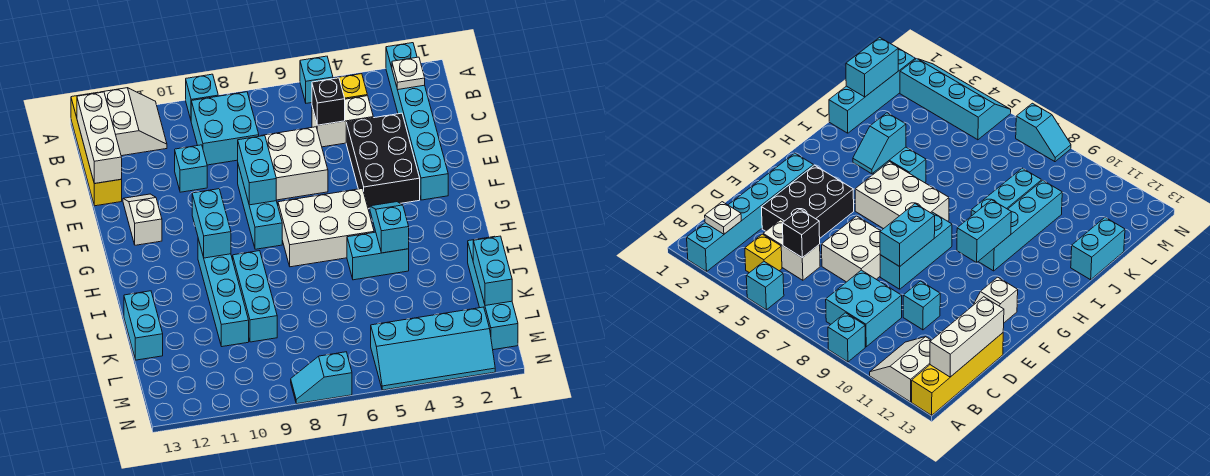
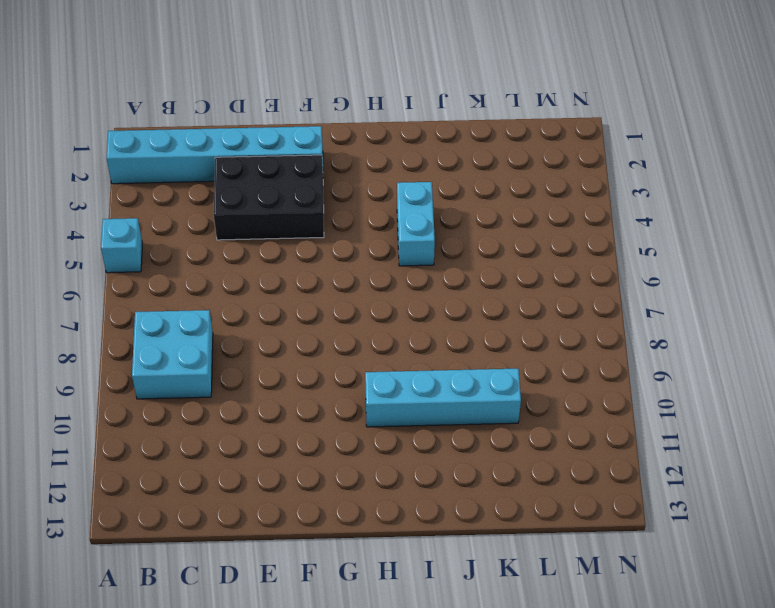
none -> cyan brick A9 level 1
none -> white slope A11:B12 level 1 top 12
none -> yellow brick A13:D13 level 1

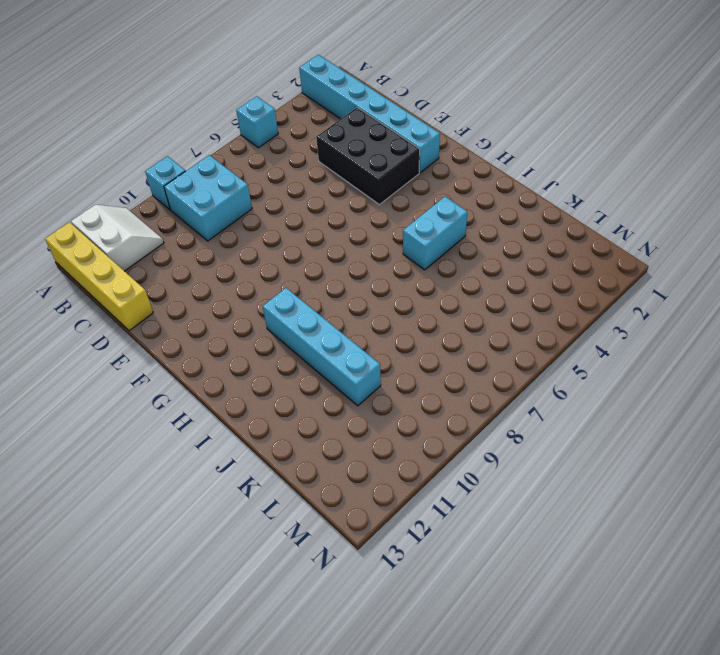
none -> yellow brick B4 level 1
none -> white brick C4:C5 level 1
none -> white brick D6:E7 level 1

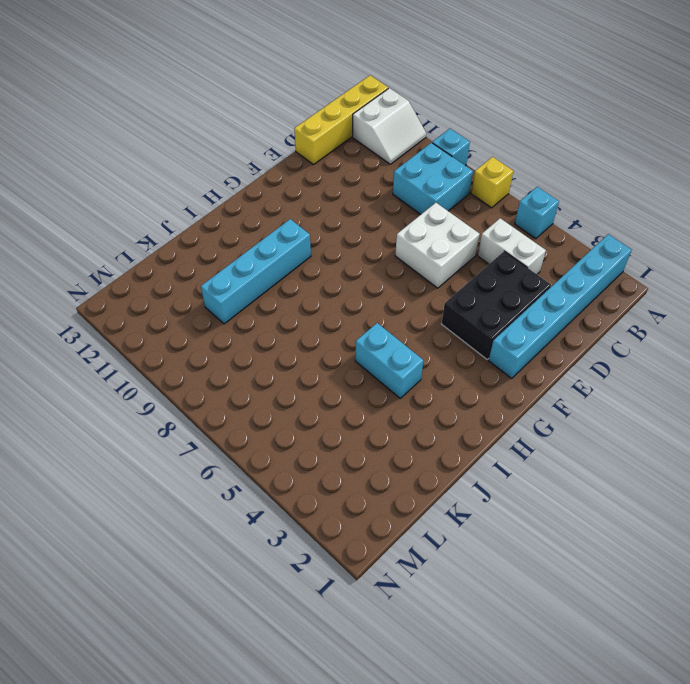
yellow brick A7 level 1 -> yellow brick B4 level 1
none -> cyan brick D10 level 1
none -> cyan brick E8:G8 level 1
none -> white slope E12:F12 level 1 top F

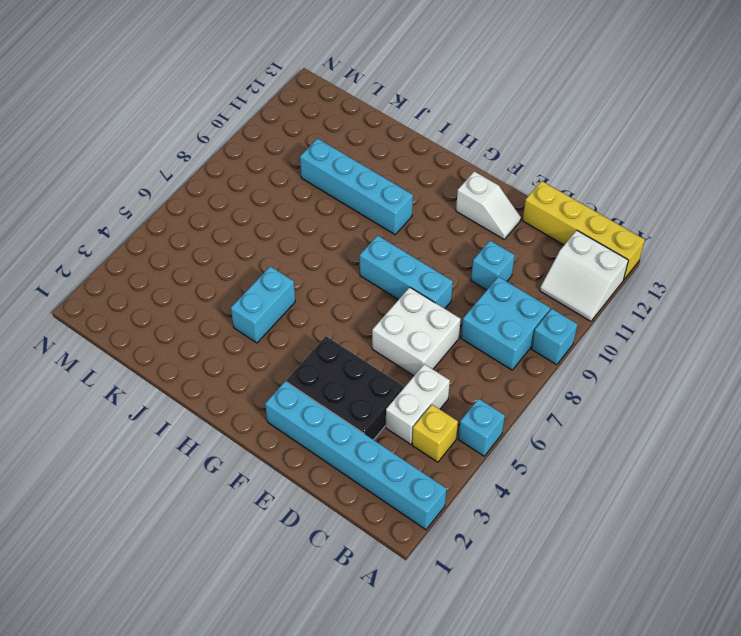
none -> white brick G5:H7 level 1
none -> cyan brick I9:K9 level 1
none -> cyan brick J1:M1 level 1

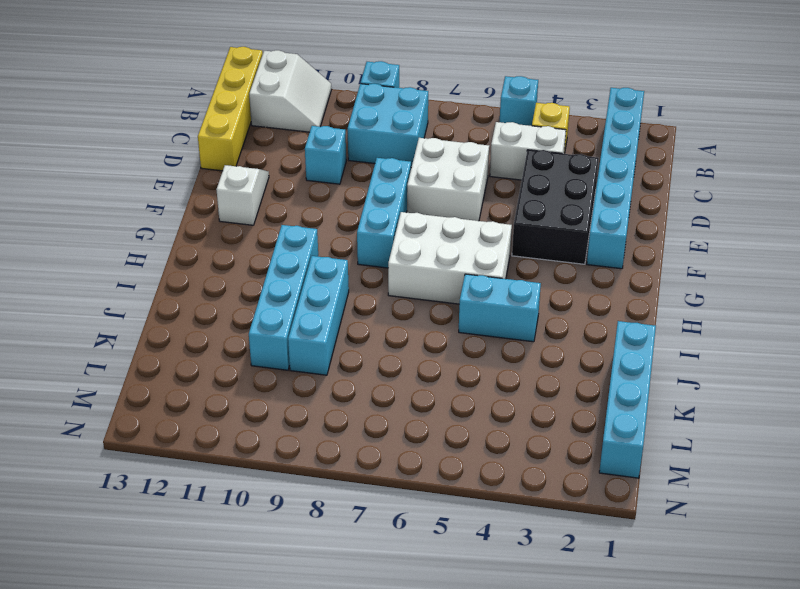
none -> cyan brick J13:K13 level 1
none -> cyan slope M2:N5 level 1 top M
none -> cyan slope N7:N8 level 1 top 7

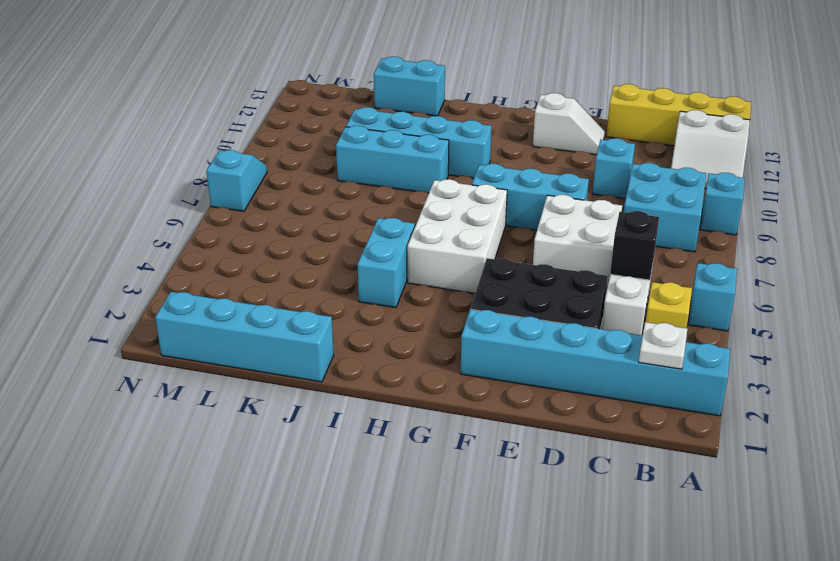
none -> cyan slope M2:N5 level 1 top M
none -> white brick B13:D13 level 2
none -> cyan brick E8:F8 level 2

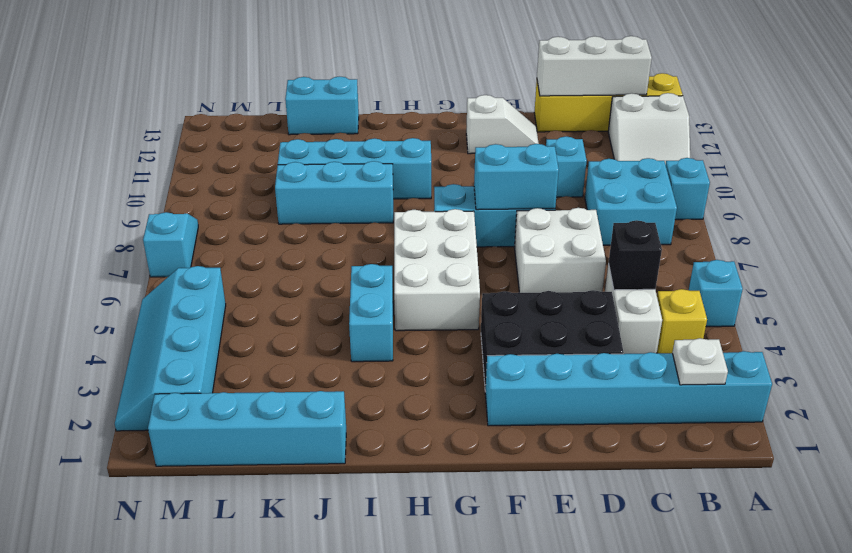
none -> cyan brick G10:H10 level 2
none -> cyan slope H4:I4 level 2 top I
none -> cyan brick K1:L1 level 2

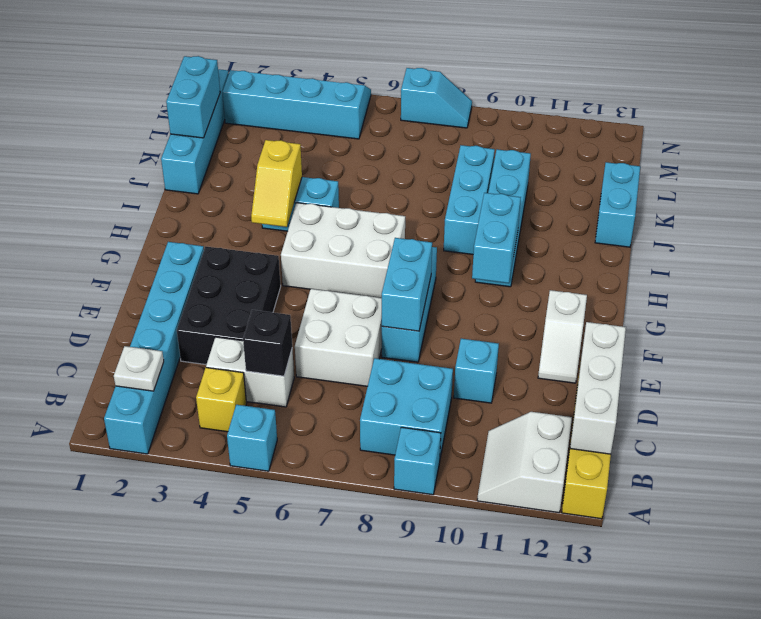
yellow slope H4:I4 level 2 top I -> cyan slope H4:I4 level 2 top I

